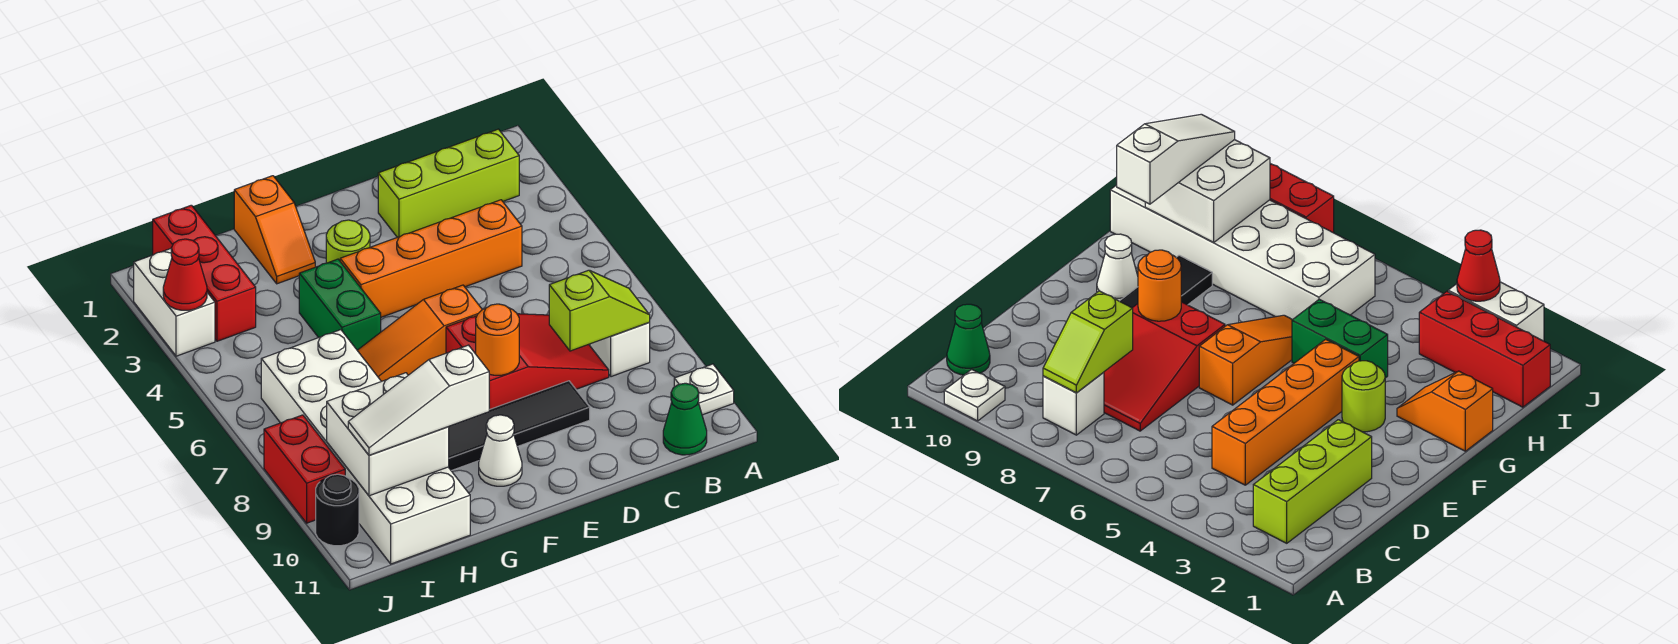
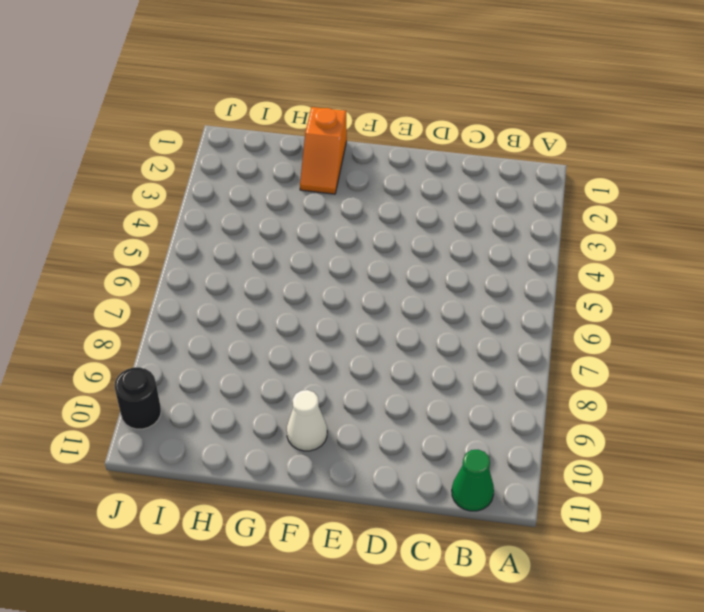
none -> white plate A10 level 1
none -> lime brick B2:D2 level 1
none -> white brick B8 level 1

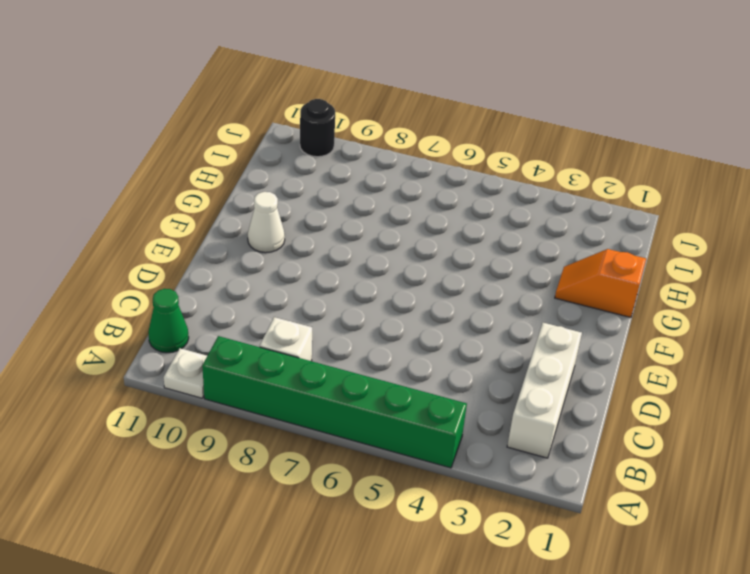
green brick A4:A9 level 1 -> none
white brick B2:D2 level 1 -> lime brick B2:D2 level 1
none -> orange brick C4:F4 level 1
none -> red slope C7:E8 level 1 top E
none -> black tile D9:G9 level 1

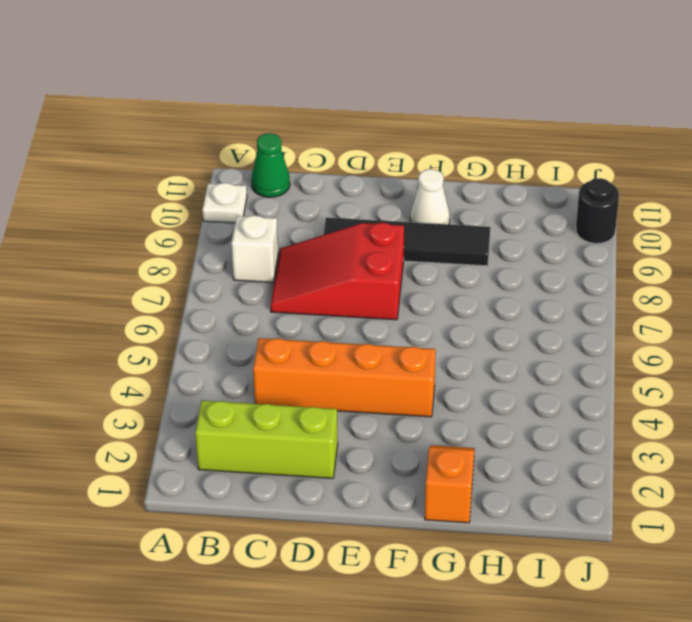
none -> orange slope E6:G6 level 1 top E
none -> lime round brick F3 level 1
none -> green brick G4:G5 level 1

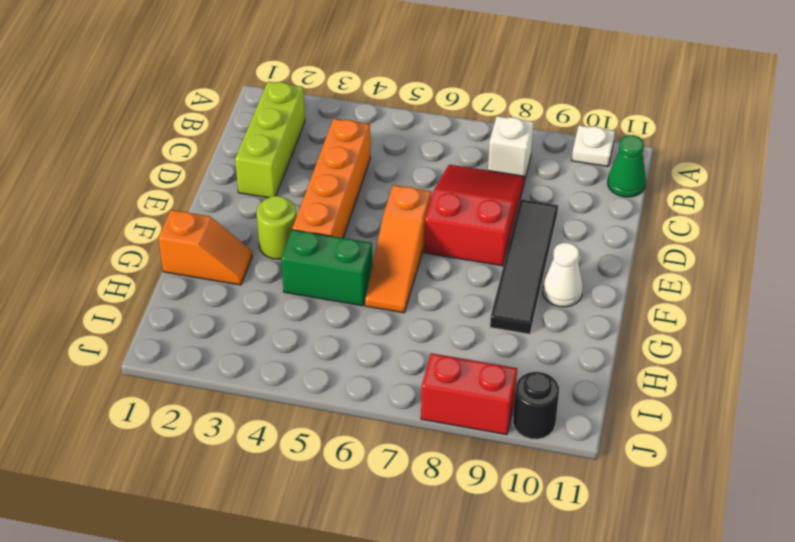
none -> white brick H6:I11 level 1
none -> red brick I1:I3 level 1
none -> white brick J2:J3 level 1

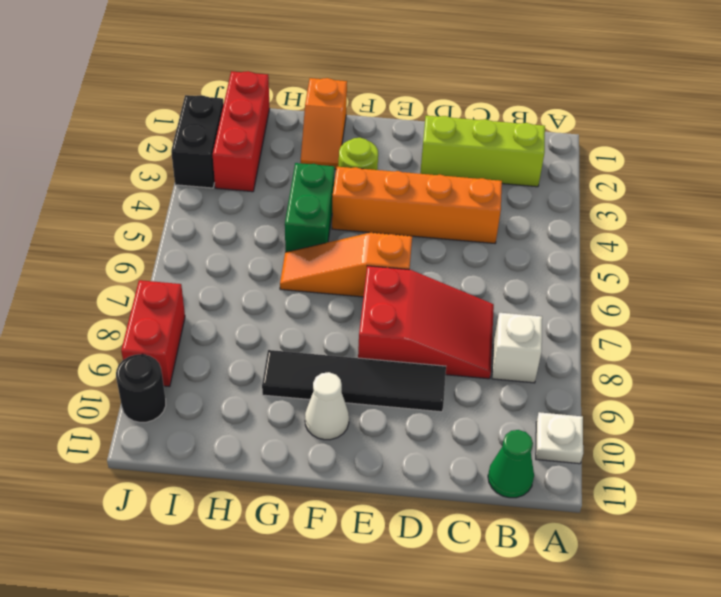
black brick J2:J3 level 1 -> white brick J2:J3 level 1
none -> white brick H6:I11 level 1
none -> lime slope B8:C8 level 2 top C
none -> orange round brick E8 level 2

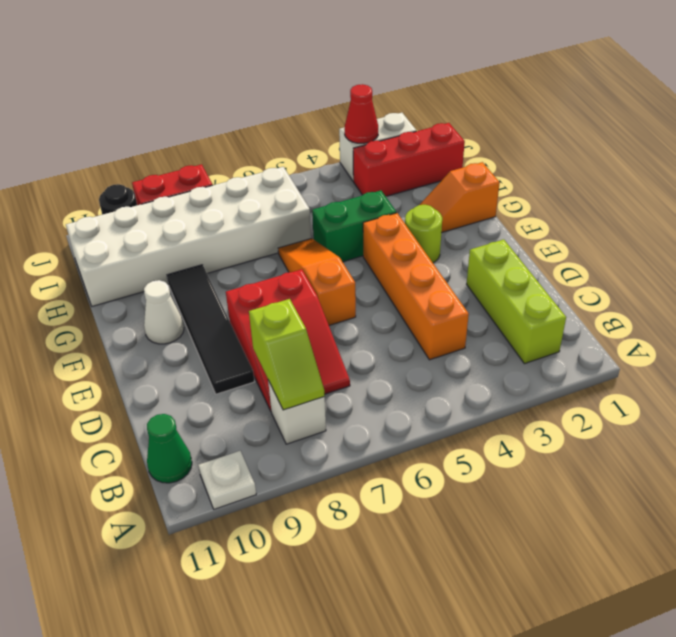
none -> orange round brick E8 level 2
none -> white brick H9:I10 level 2
none -> white slope G10:I10 level 3 top G

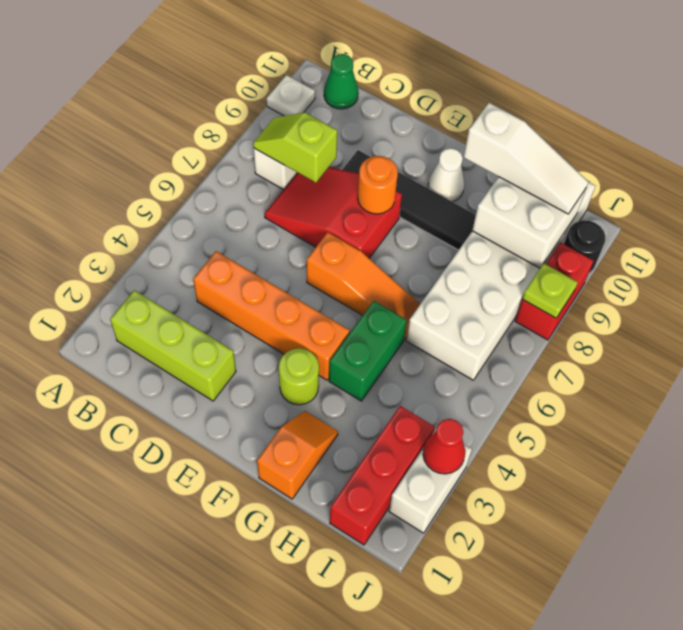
lime plate J8 level 2 -> none

